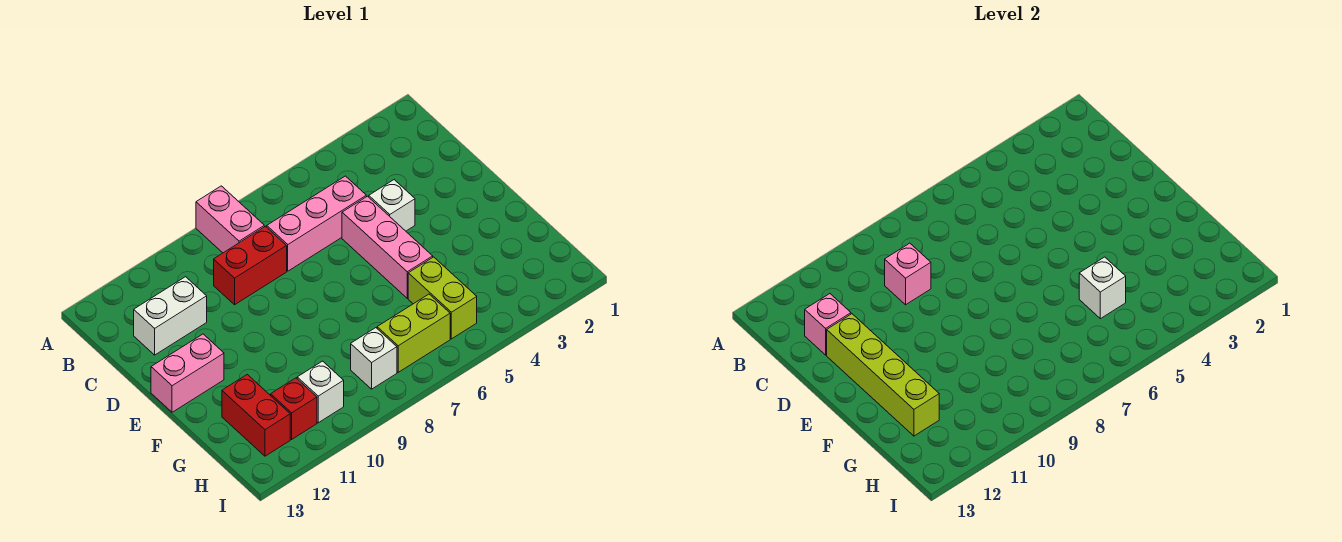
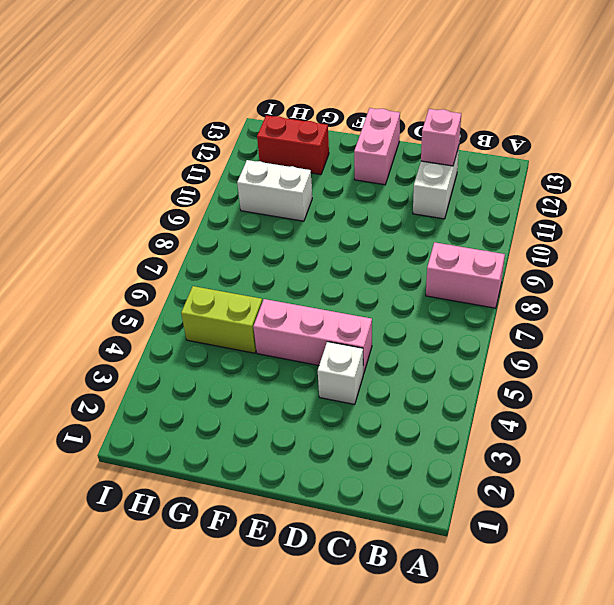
white brick G10:H10 level 1 -> white brick H10 level 1
none -> pink brick C5:C7 level 1
none -> red brick C8:C9 level 1
none -> lime brick H6:H7 level 1

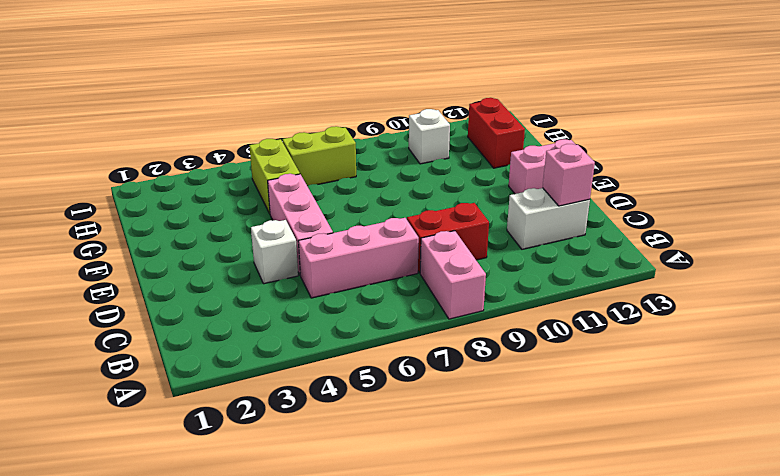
none -> white brick H8 level 1
none -> red brick H11 level 1
none -> pink brick C9 level 2

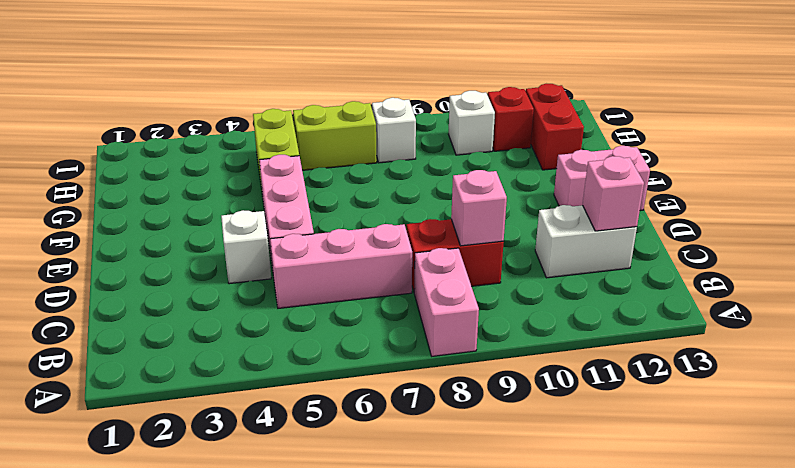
none -> lime brick D12:G12 level 2
none -> white brick G5 level 2

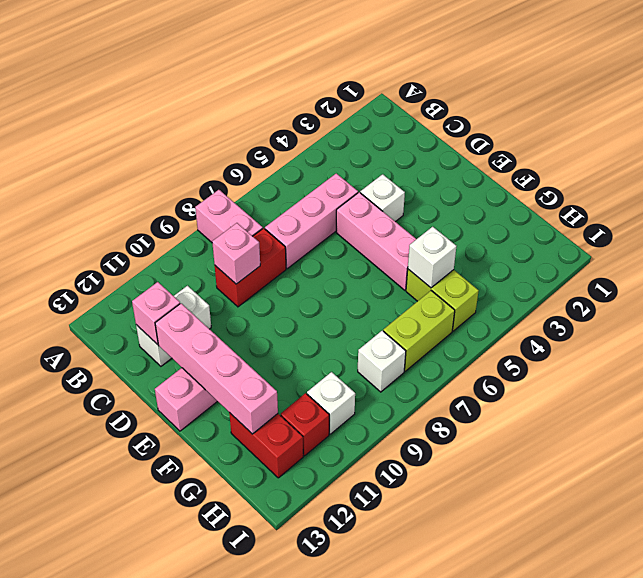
pink brick D12:G12 level 2 -> lime brick D12:G12 level 2

